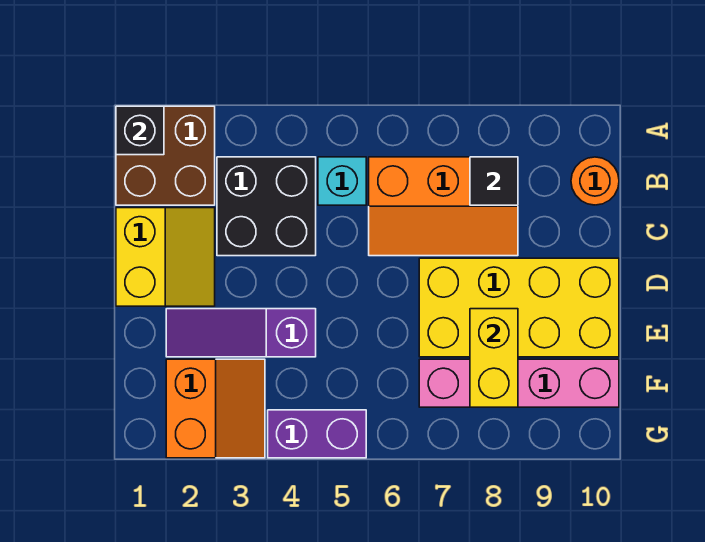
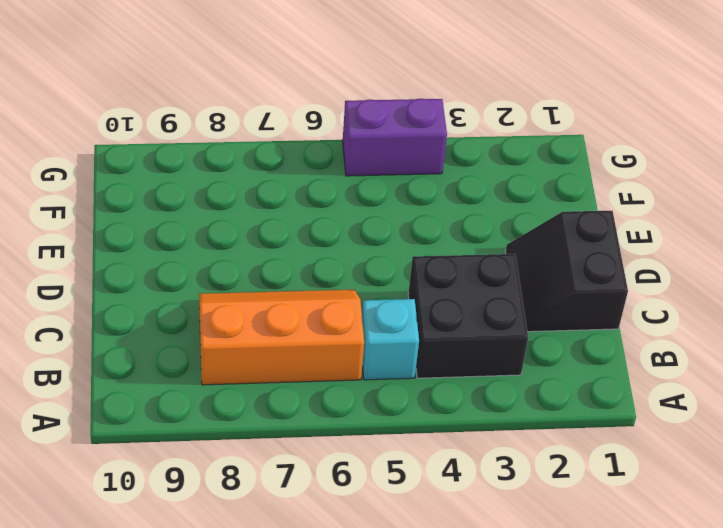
black slope C1:D2 level 1 top 1 -> yellow slope C1:D2 level 1 top 1
none -> brown brick A1:B2 level 1
none -> orange round brick B10 level 1
none -> yellow brick D7:E10 level 1

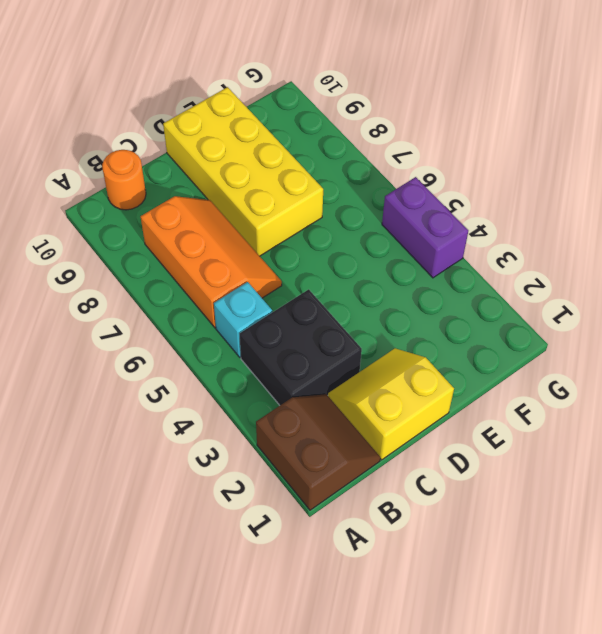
brown slope A1:B2 level 1 top A -> brown brick A1:B2 level 1
none -> purple slope E2:E4 level 1 top 4
none -> orange slope F2:G3 level 1 top 2
none -> pink brick F7:F10 level 1

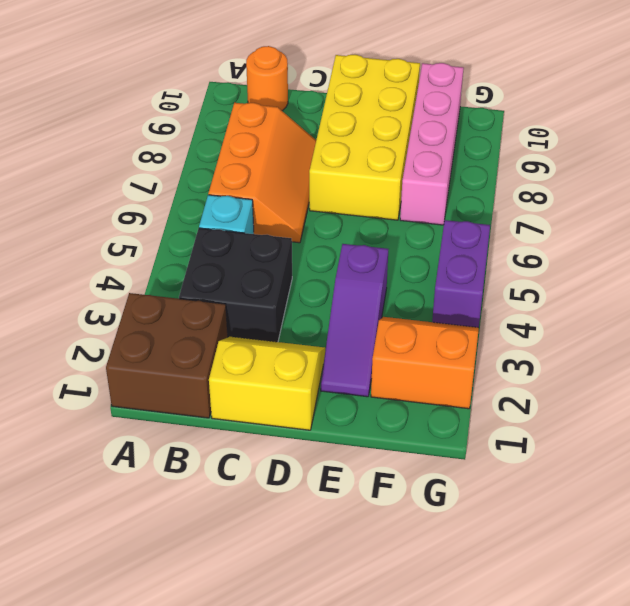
none -> black brick A1 level 2
none -> black tile B8 level 2
none -> yellow brick E8:F8 level 2

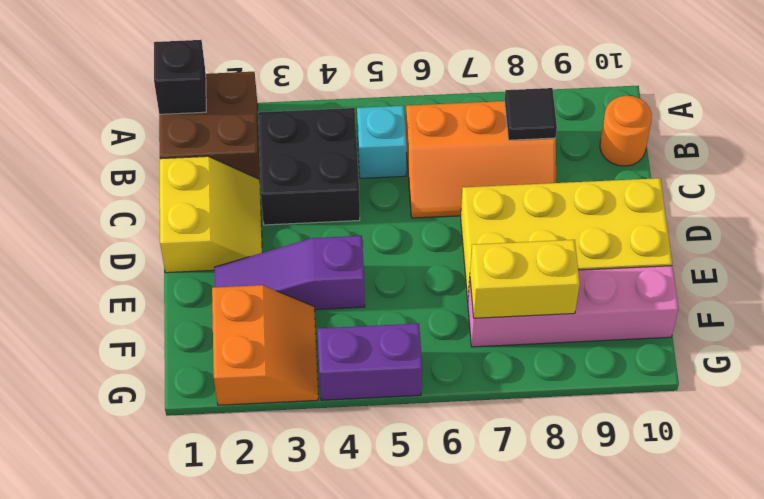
yellow brick F7:F8 level 2 -> yellow brick E8:F8 level 2

